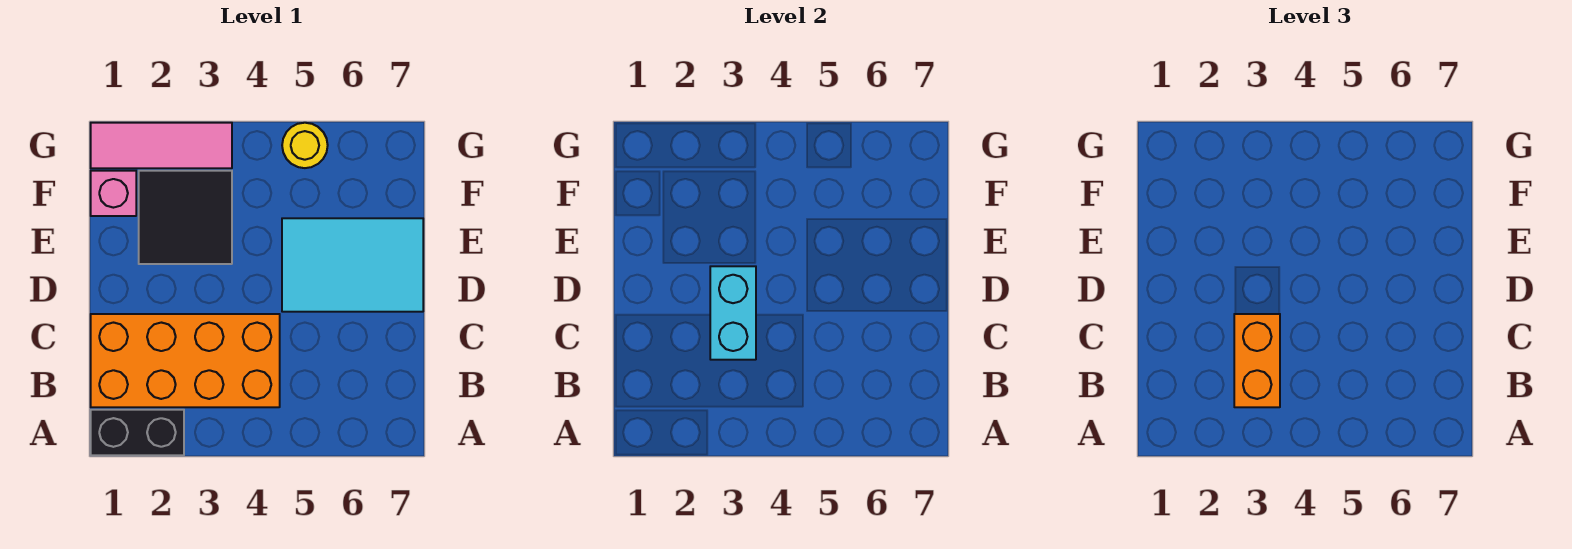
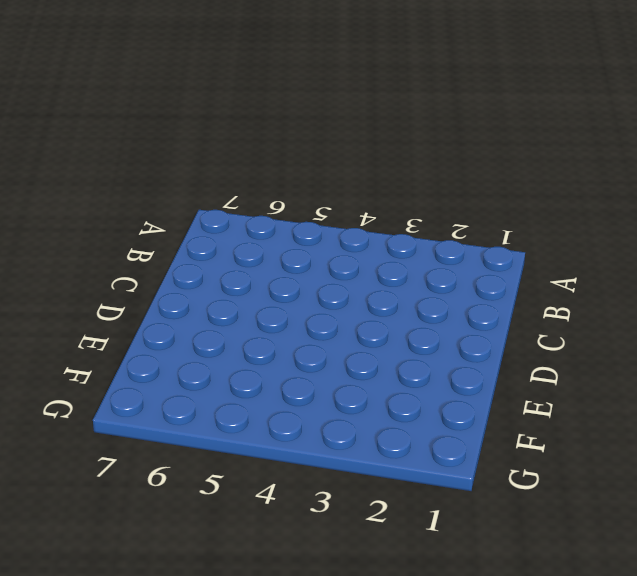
none -> black brick A1:A2 level 1
none -> orange brick B1:C4 level 1

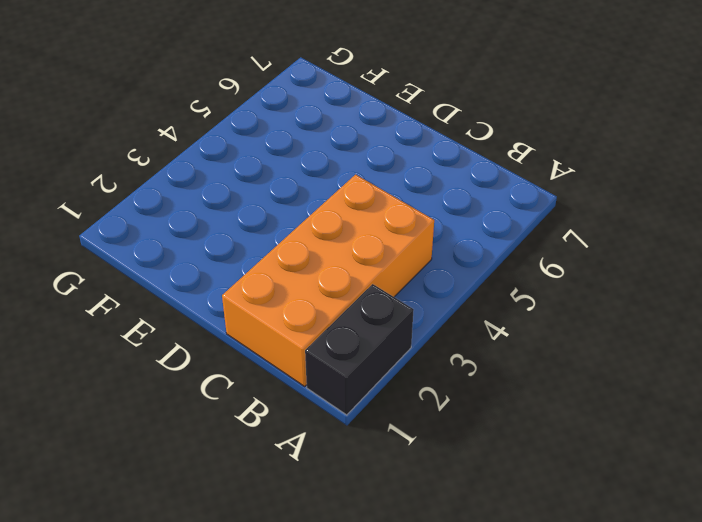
none -> cyan tile D5:E7 level 1
none -> black tile E2:F3 level 1

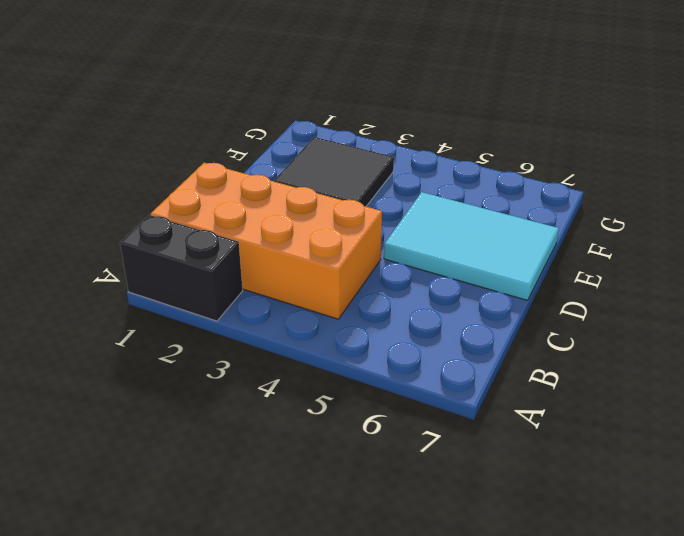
none -> pink brick F1 level 1
none -> pink tile G1:G3 level 1

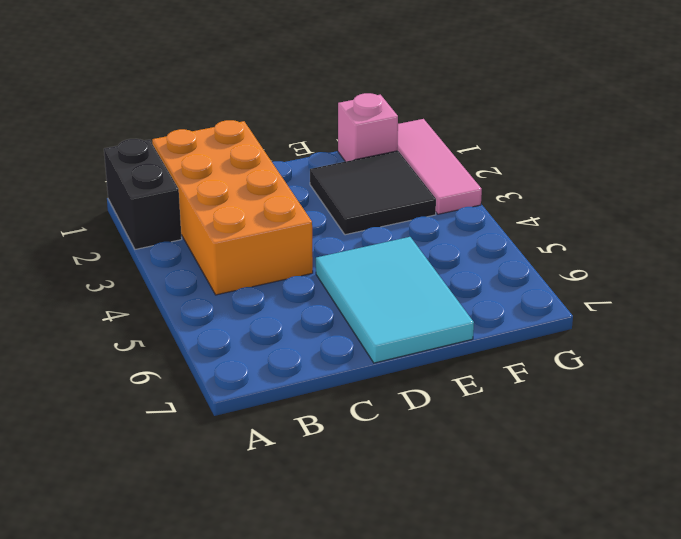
none -> yellow round brick G5 level 1
none -> cyan brick C3:D3 level 2

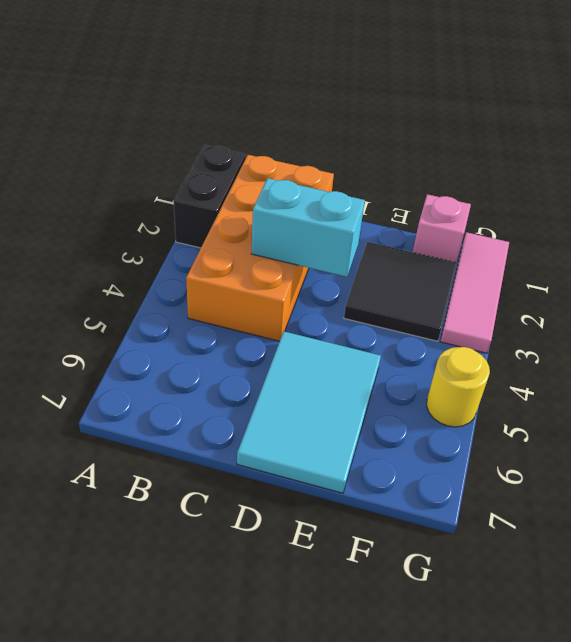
none -> orange brick B3:C3 level 3

